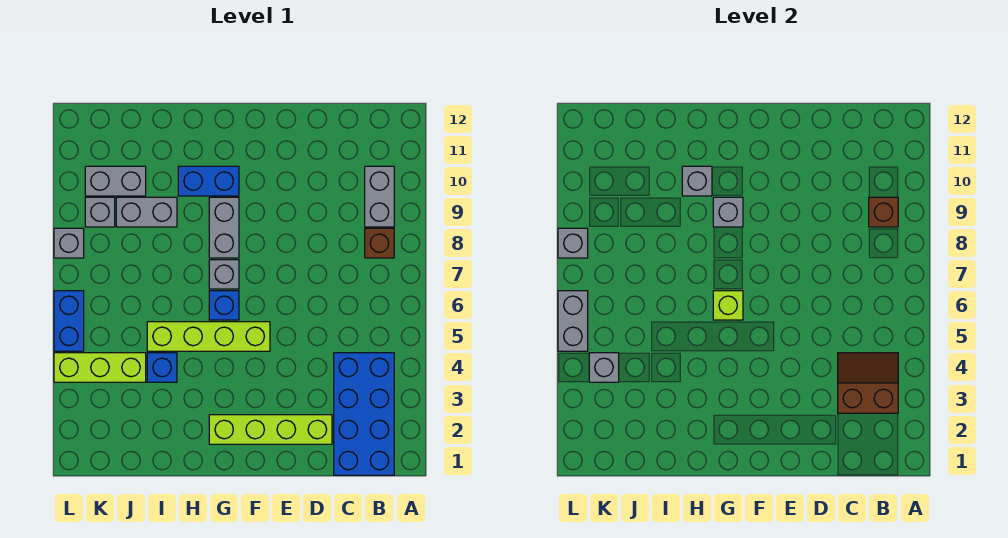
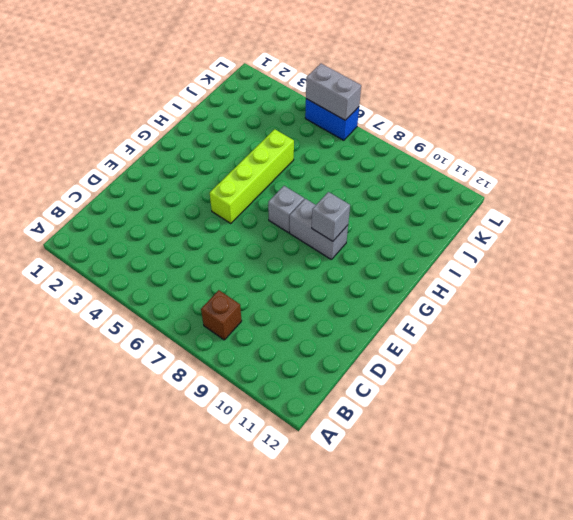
none -> blue brick B1:C4 level 1
none -> grey brick B9:B10 level 1
none -> lime brick D2:G2 level 1

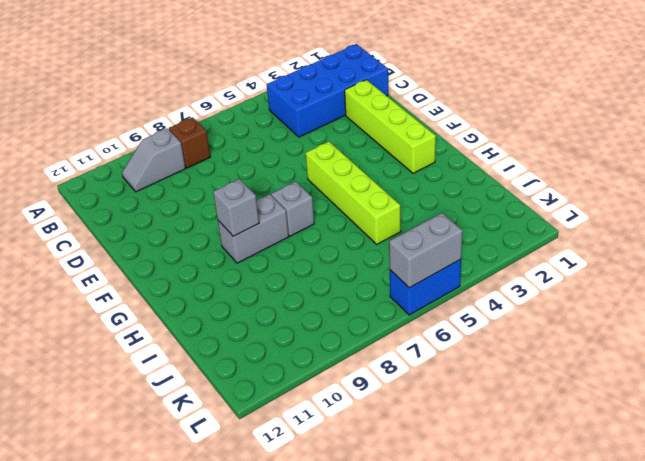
grey slope B9:B10 level 1 top 9 -> grey brick B9:B10 level 1
none -> blue brick G6 level 1
none -> blue brick G10:H10 level 1
none -> blue brick I4 level 1

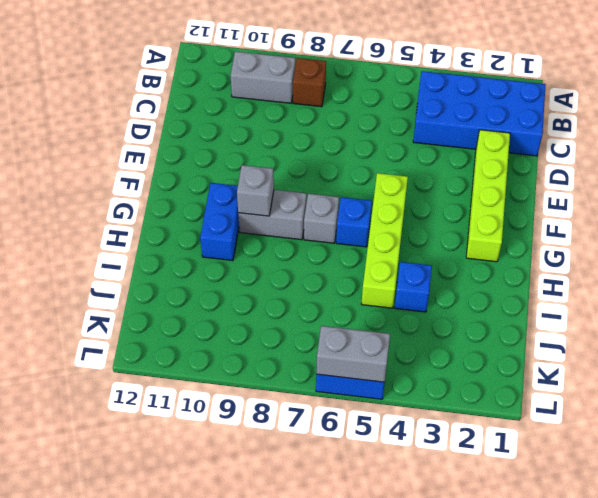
none -> grey brick I9:J9 level 1
none -> lime brick J4:L4 level 1
none -> grey brick J10:K10 level 1

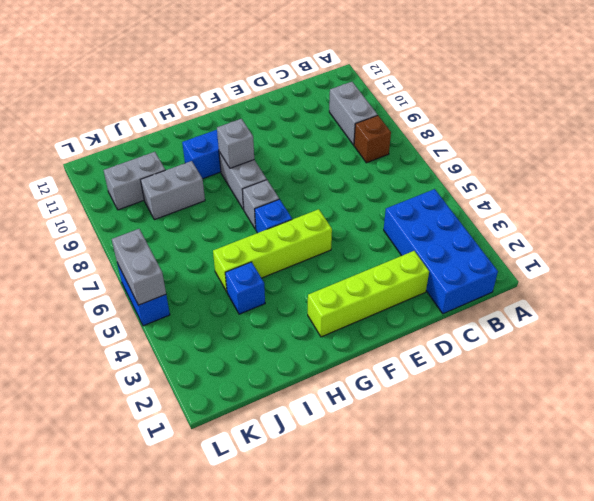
none -> lime brick J4:L4 level 1
none -> grey brick K9 level 1
none -> grey brick L8 level 1

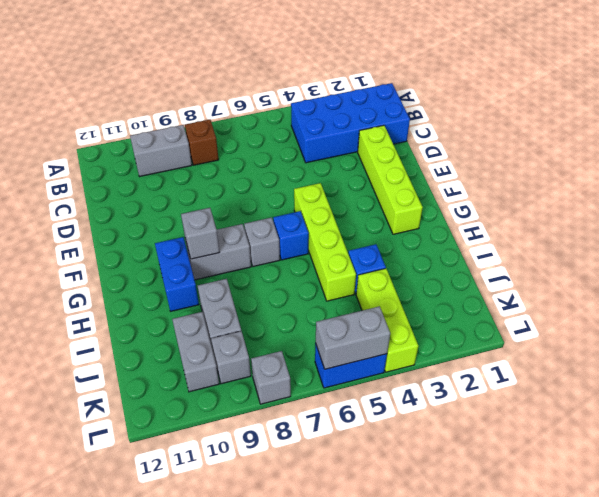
none -> brown slope B3:C4 level 2 top 3
none -> brown brick B9 level 2
none -> lime brick G6 level 2

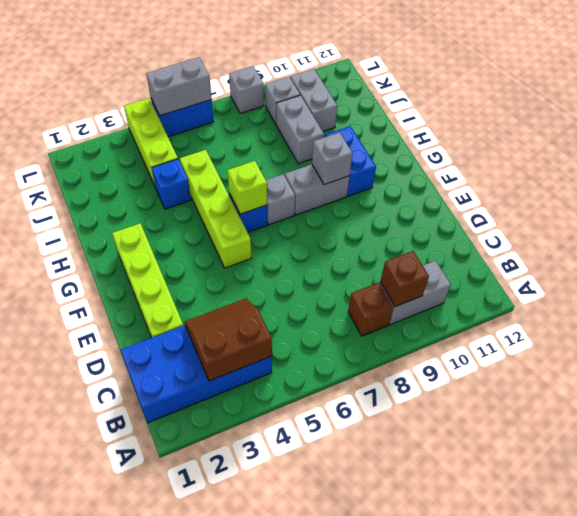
brown slope B3:C4 level 2 top B -> brown slope B3:C4 level 2 top 3
none -> grey brick H10 level 2
none -> grey brick K4 level 2
none -> grey brick L8 level 2

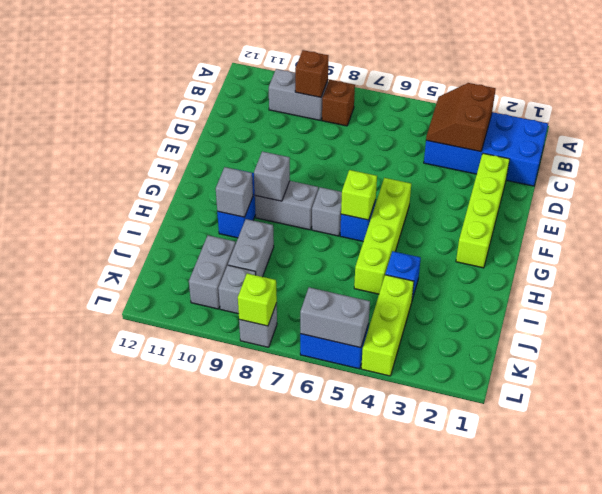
lime brick L8 level 2 -> grey brick L8 level 2
none -> grey brick K4 level 2

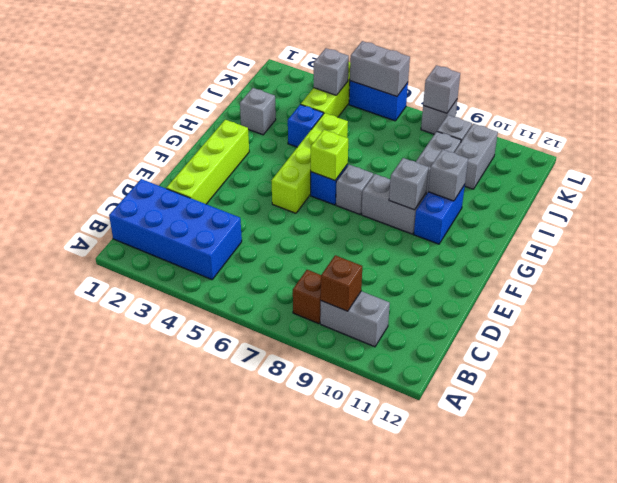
grey brick I2 level 1 -> none
none -> brown slope B3:C4 level 2 top 3

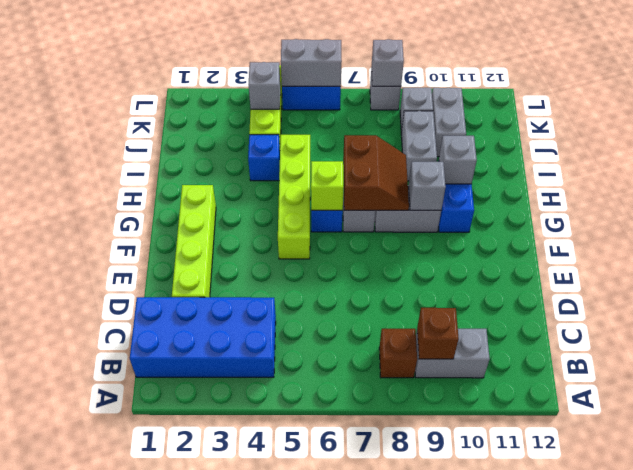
brown slope G7:H8 level 2 top 7 -> brown slope B3:C4 level 2 top 3

